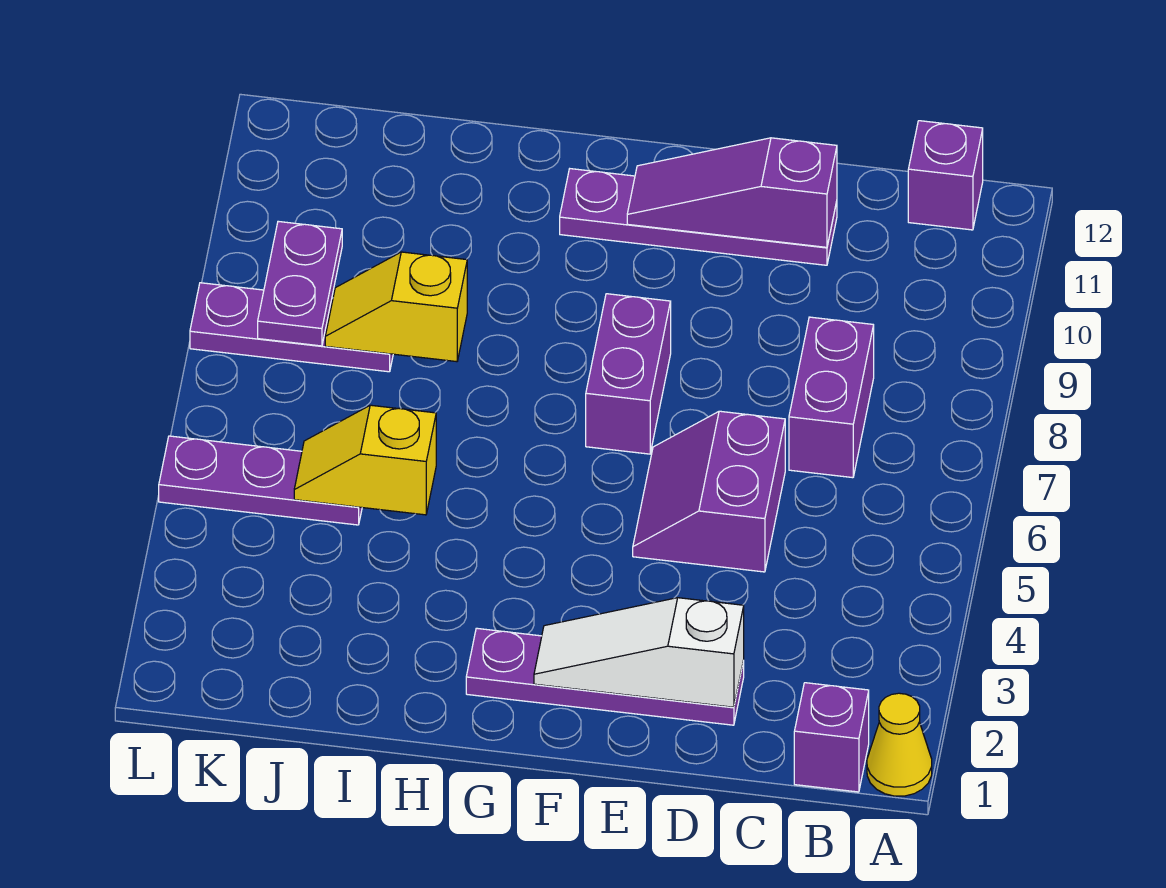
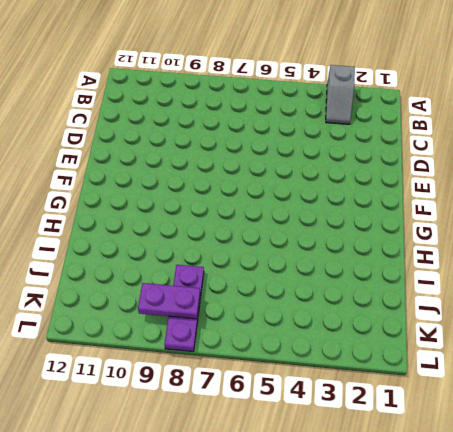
grey slope A3:B3 level 1 top A -> none
none -> yellow cone A1 level 1
none -> purple brick B1 level 1
none -> purple brick B12 level 1

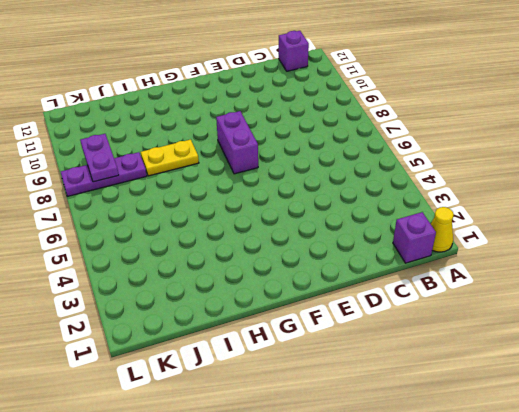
yellow plate H8:I8 level 1 -> none
none -> purple brick C7:C8 level 1
none -> purple plate D2:G2 level 1
none -> purple slope D5:E6 level 1 top D

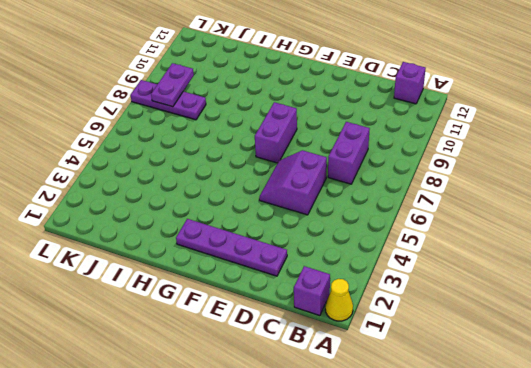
none -> purple plate D11:G11 level 1
none -> purple plate J5:L5 level 1
none -> white slope D2:F2 level 2 top D

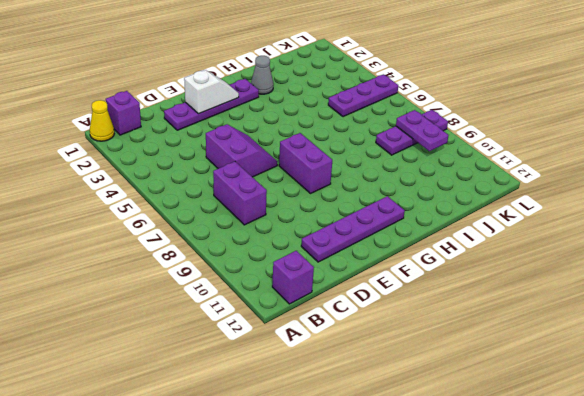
white slope E2:F2 level 2 top E -> white slope D2:F2 level 2 top D
grey cone H2 level 1 -> none
none -> purple slope D11:F11 level 2 top D
none -> yellow slope I5:J5 level 2 top I
none -> yellow slope I8:J8 level 2 top I

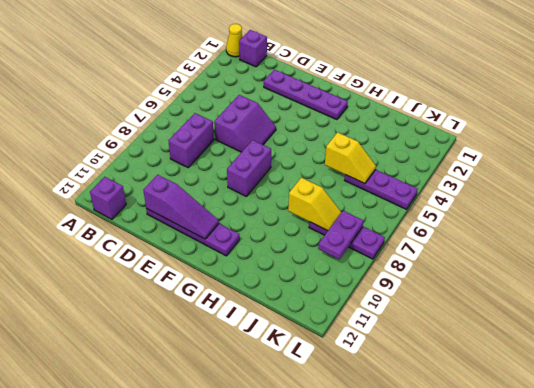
none -> white slope D2:F2 level 2 top D

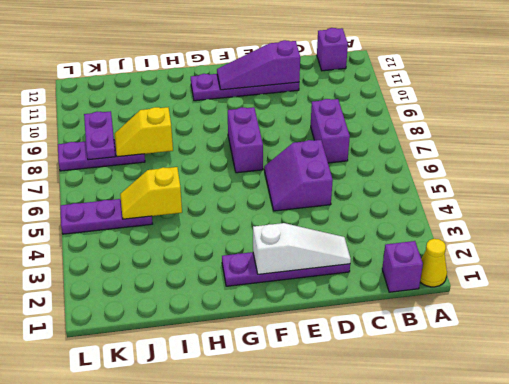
white slope D2:F2 level 2 top F -> white slope D2:F2 level 2 top D

